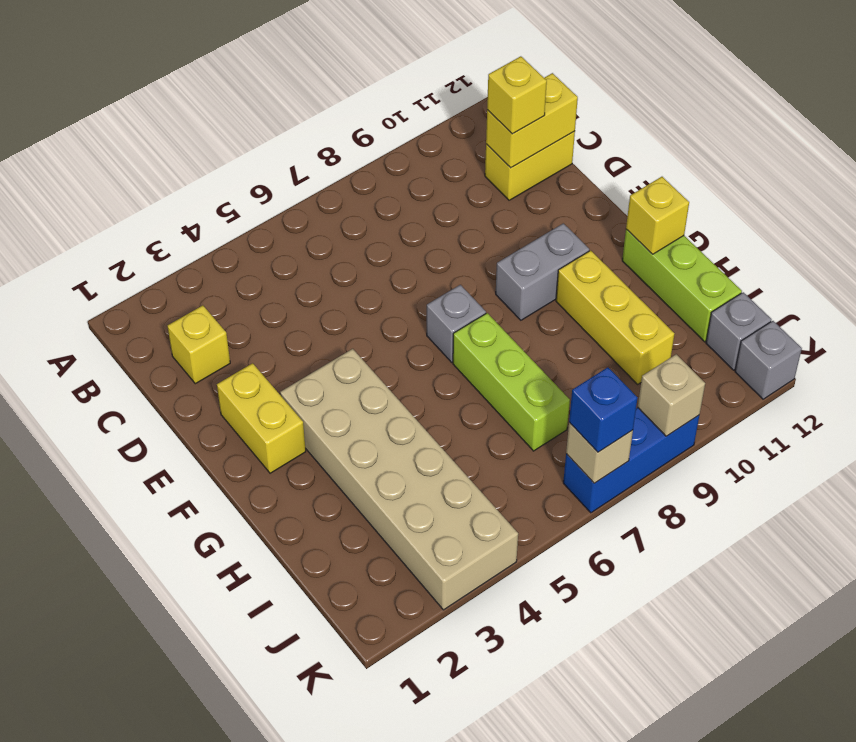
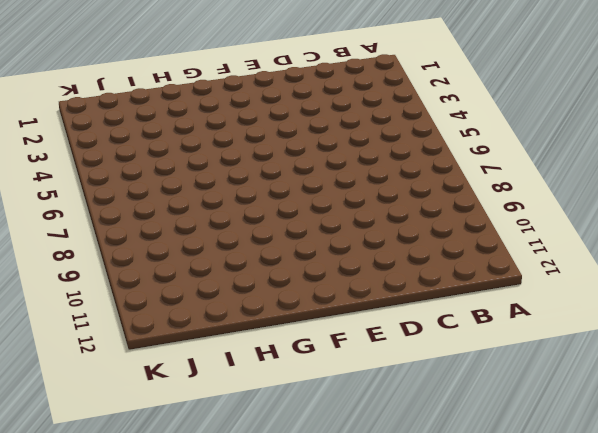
none -> yellow brick C2 level 1
none -> yellow brick C11:C12 level 1
none -> yellow brick E2:F2 level 1

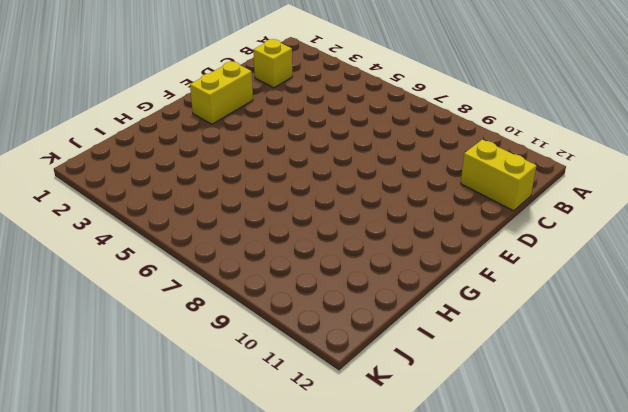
none -> tan brick F3:K4 level 1
none -> grey brick F7 level 1
none -> grey brick F9:F10 level 1

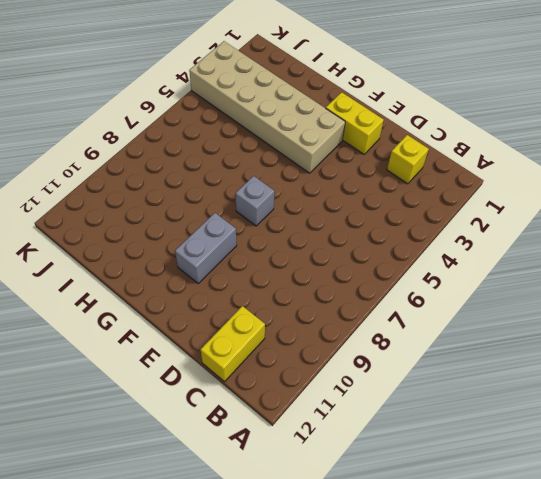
none -> lime brick G7:I7 level 1
none -> yellow brick G10:I10 level 1
none -> lime brick G12:I12 level 1

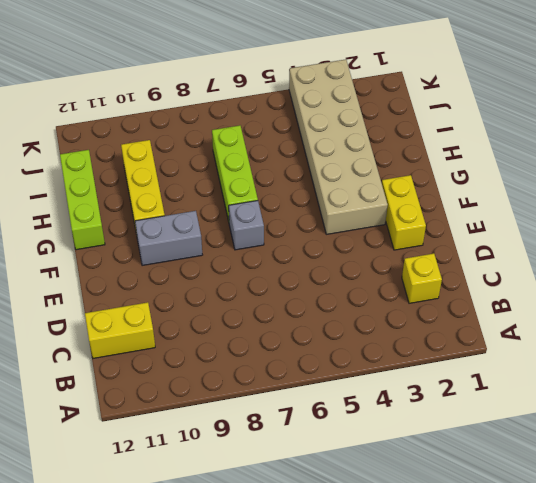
none -> grey brick J12 level 1
none -> blue brick K7:K9 level 1
none -> grey brick K12 level 1

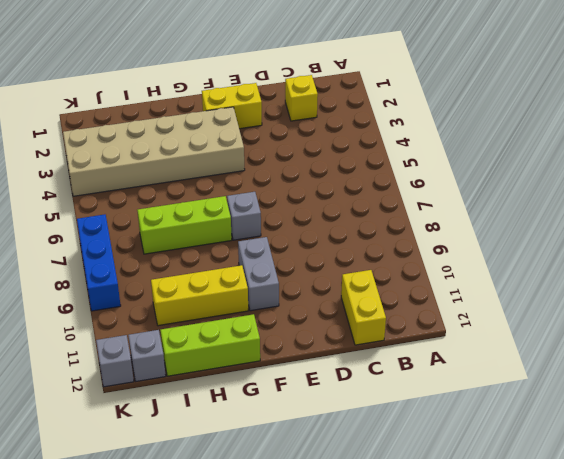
none -> yellow brick C11:C12 level 2
none -> yellow brick G12 level 2
none -> tan brick K7 level 2

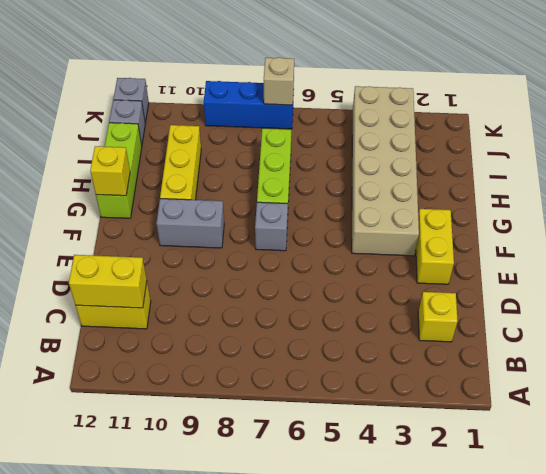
none -> tan brick K9 level 2
none -> yellow brick C11 level 3
none -> blue brick K7 level 3

